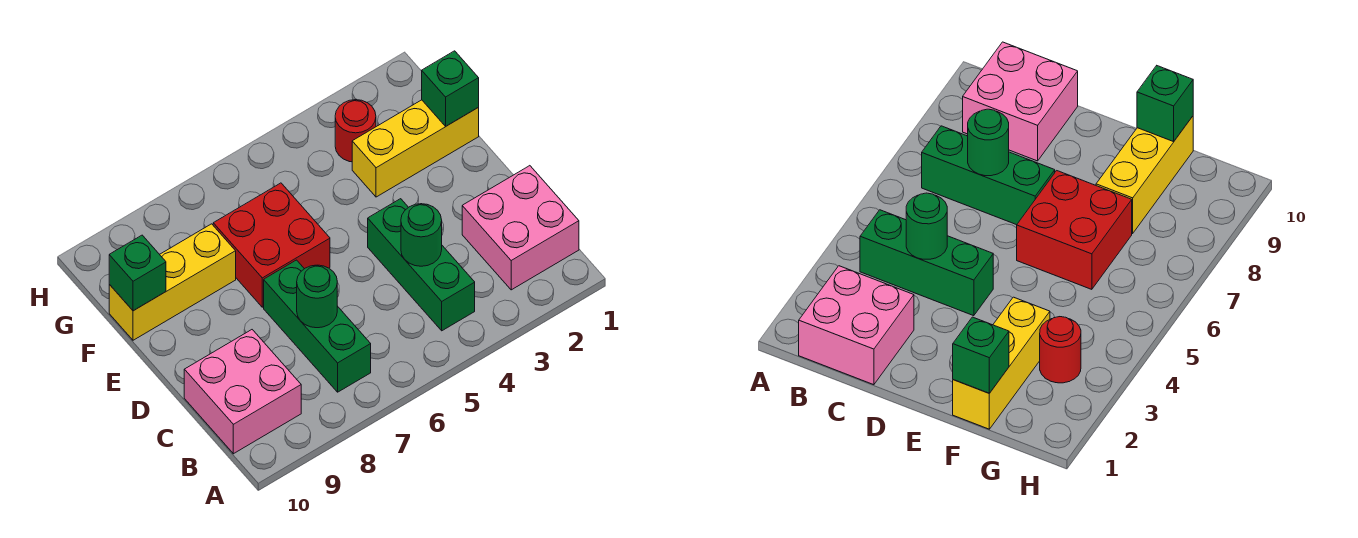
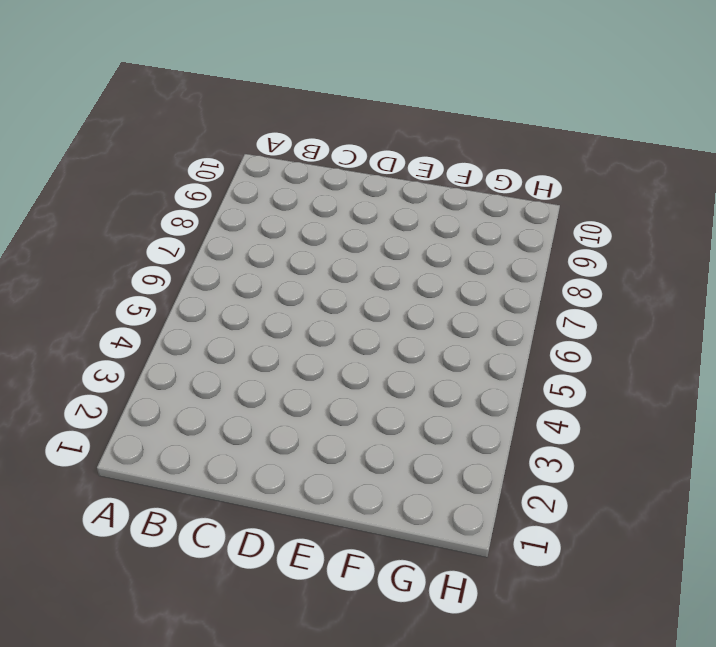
none -> pink brick B1:C2 level 1
none -> green brick B4:D4 level 1
none -> green brick B7:D7 level 1

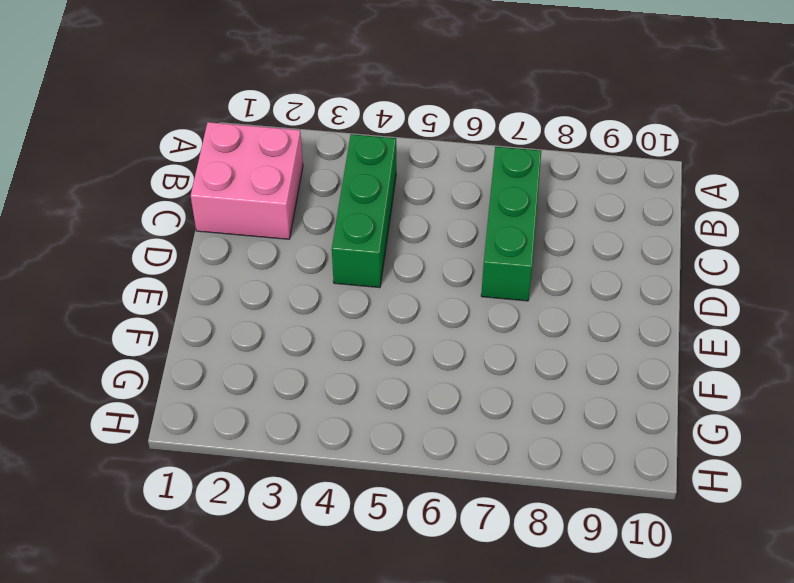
none -> pink brick B9:C10 level 1
none -> red brick E6:F7 level 1
none -> yellow brick F1:F3 level 1

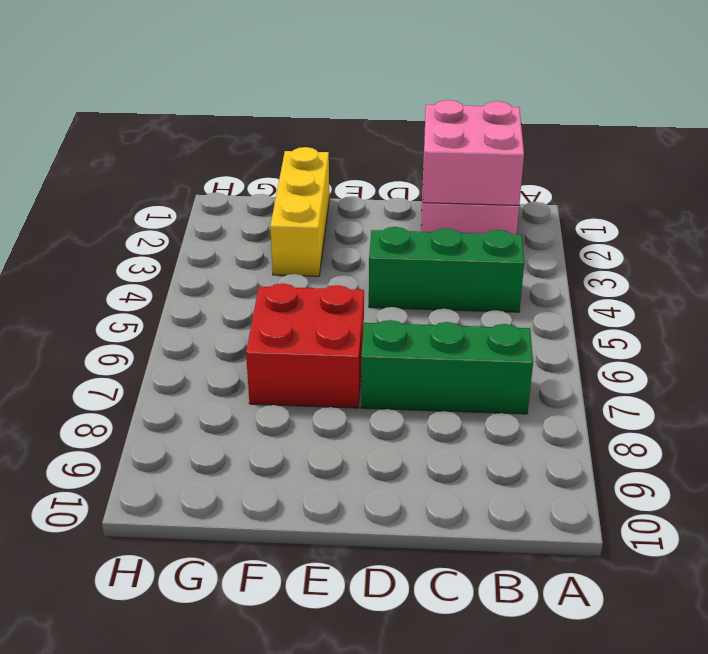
pink brick B1:C2 level 2 -> pink brick B9:C10 level 1
none -> yellow brick F8:F10 level 1
none -> red round brick G3 level 1
none -> green round brick C4 level 2

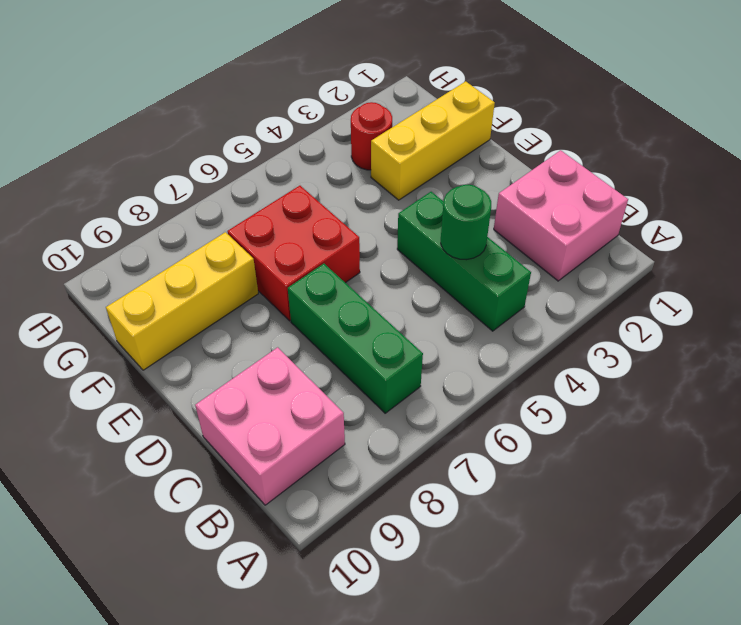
none -> green round brick C7 level 2
none -> green brick F1 level 2
none -> green brick F10 level 2

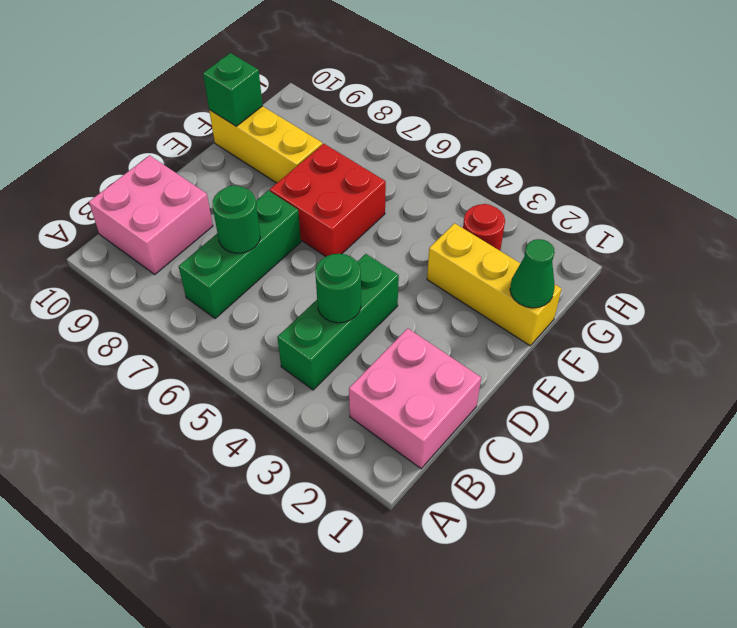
green cone F1 level 2 -> green brick F1 level 2

